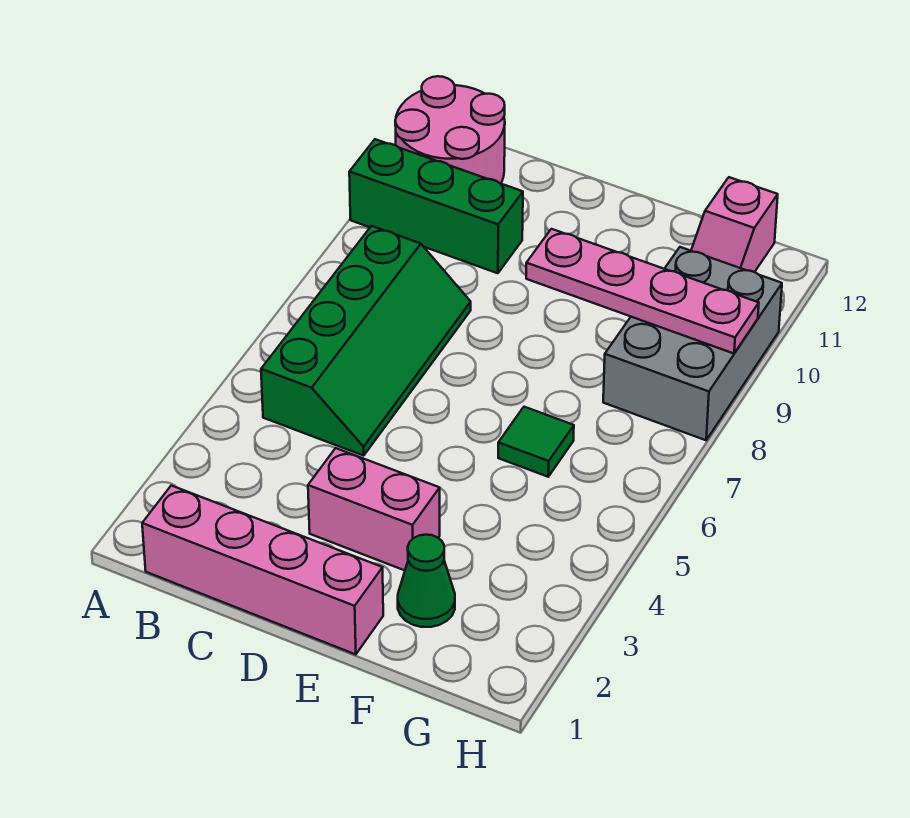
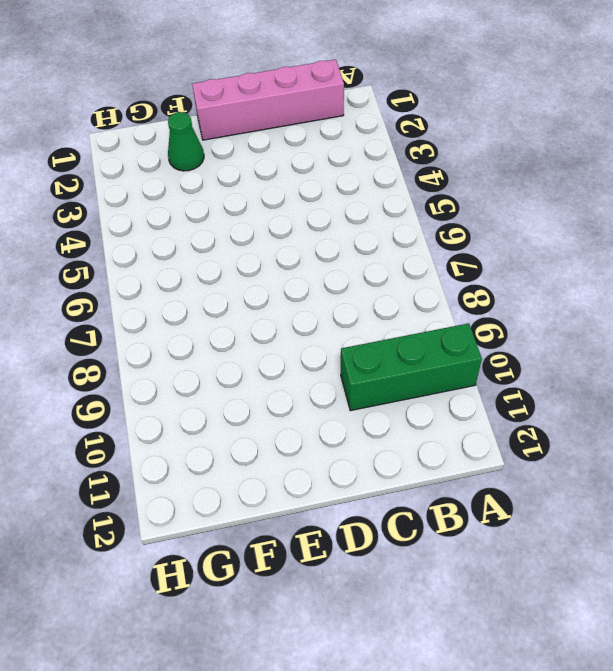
none -> pink round brick A11:B12 level 1
none -> green slope B5:C8 level 1 top B

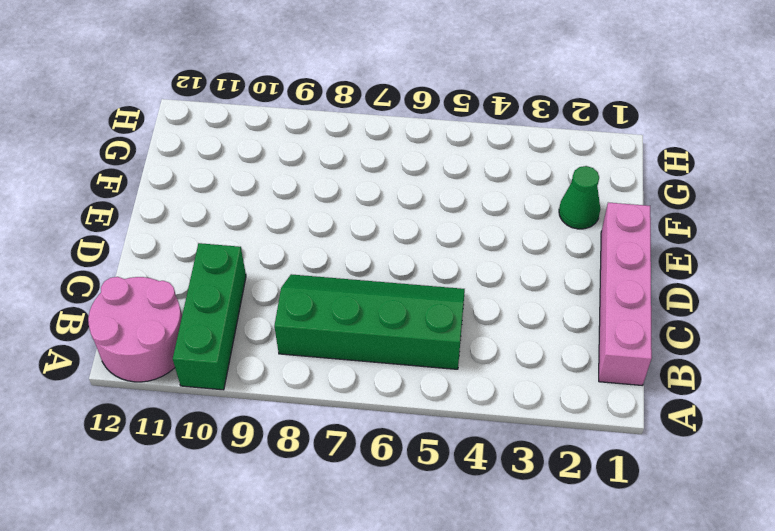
none -> pink brick D3:E3 level 1
none -> green tile F6 level 1

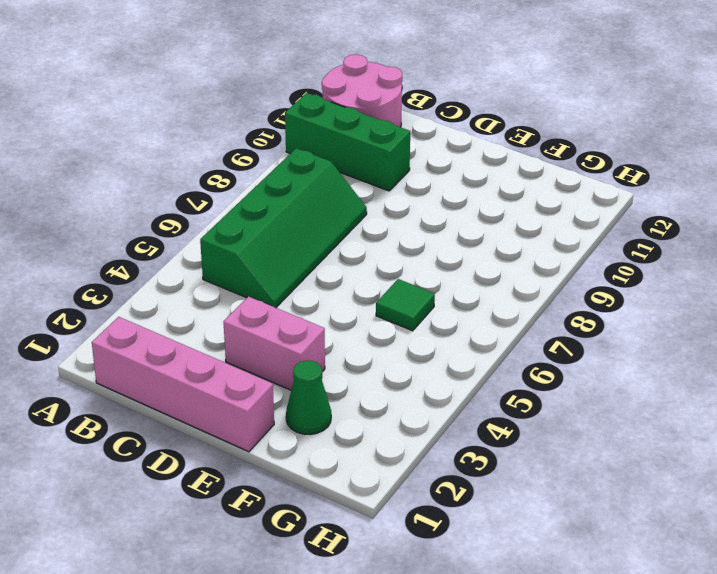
none -> grey brick G8:H10 level 1
none -> pink slope G11:G12 level 1 top 12

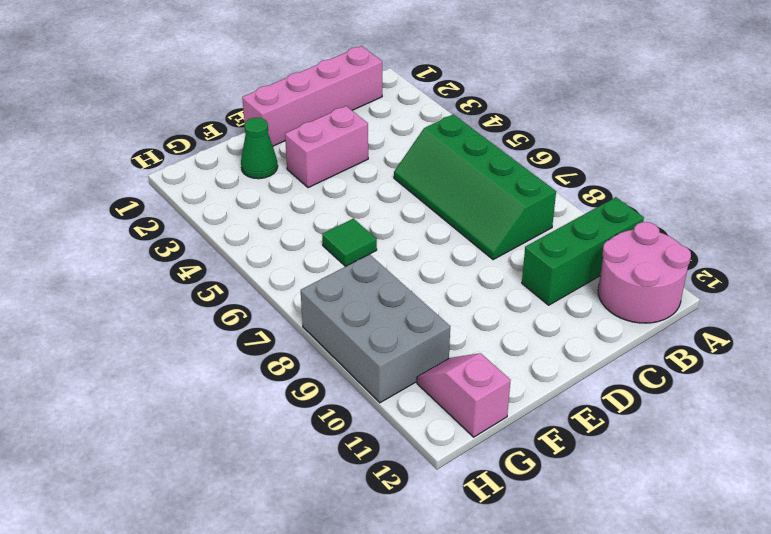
none -> pink plate E9:H9 level 2

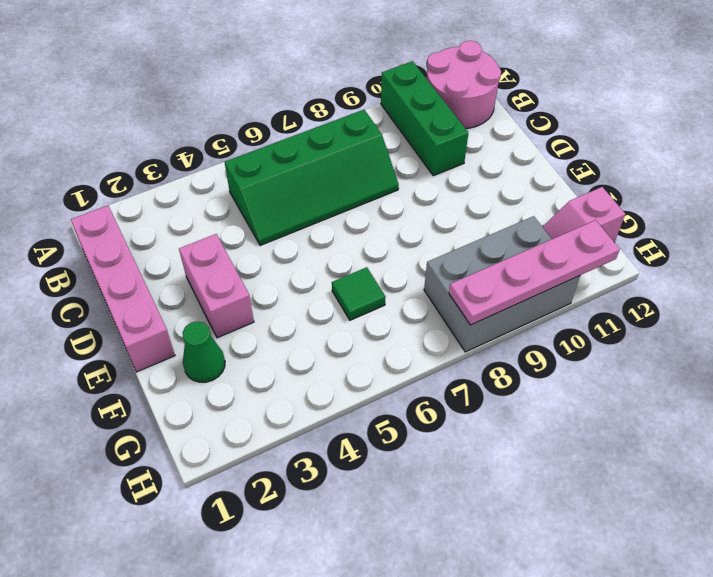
pink plate H8:H11 level 2 -> pink plate E9:H9 level 2

